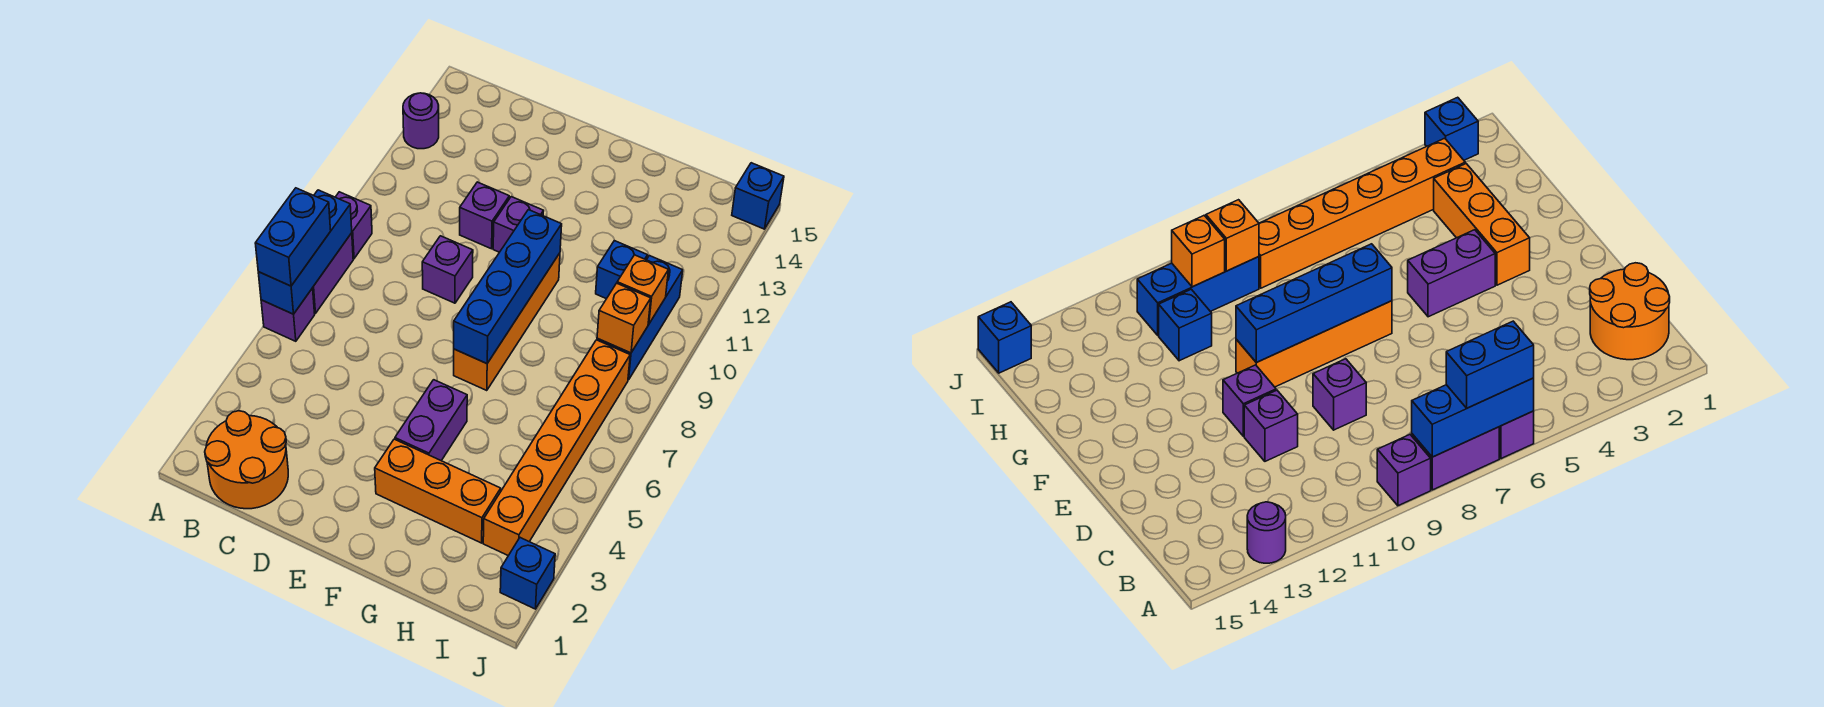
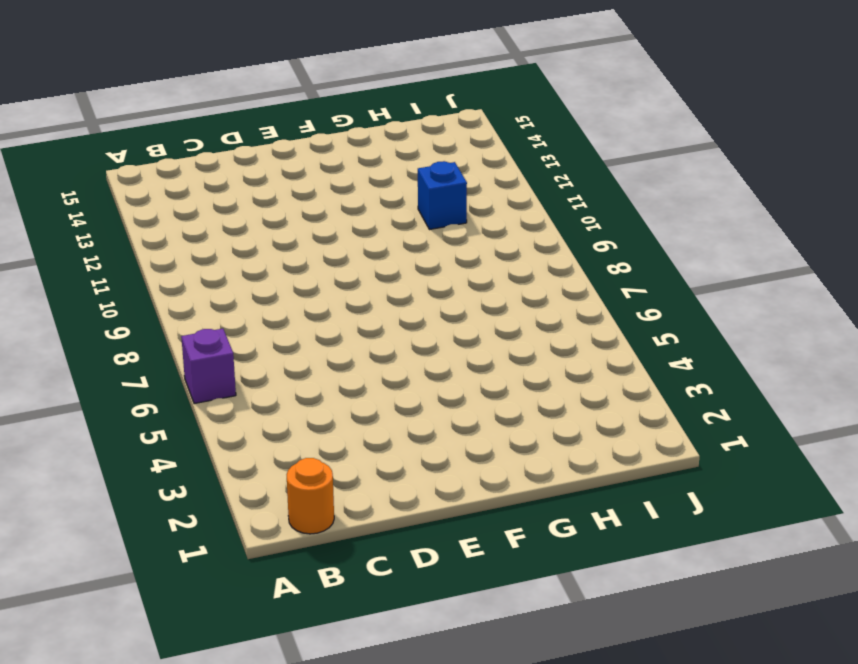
orange round brick B1 level 1 -> orange round brick B1:C2 level 1
none -> purple brick A7:A8 level 1
none -> purple brick A9 level 1
none -> purple round brick A13 level 1

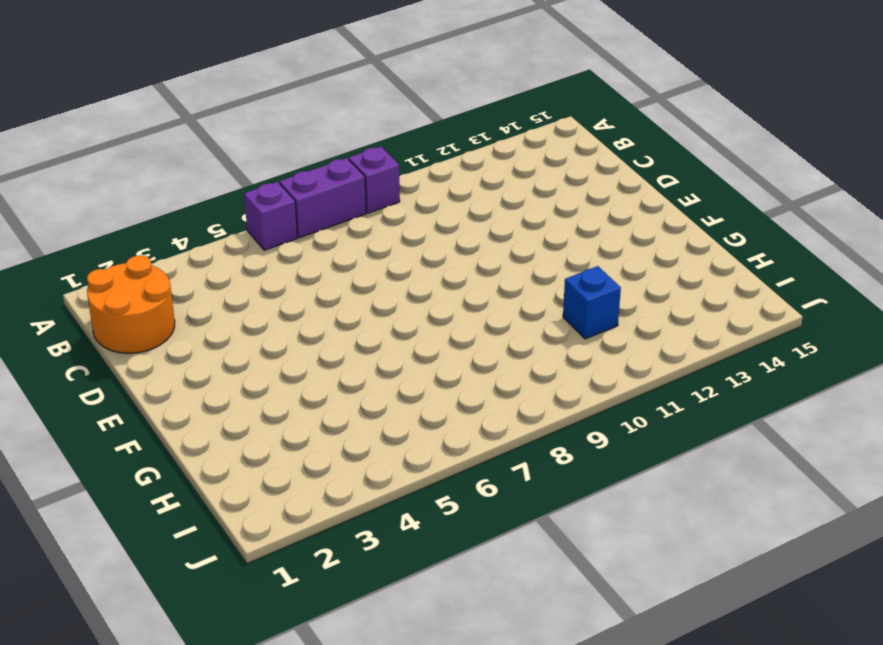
none -> purple round brick A13 level 1
none -> purple brick D9 level 1
none -> purple brick D11 level 1

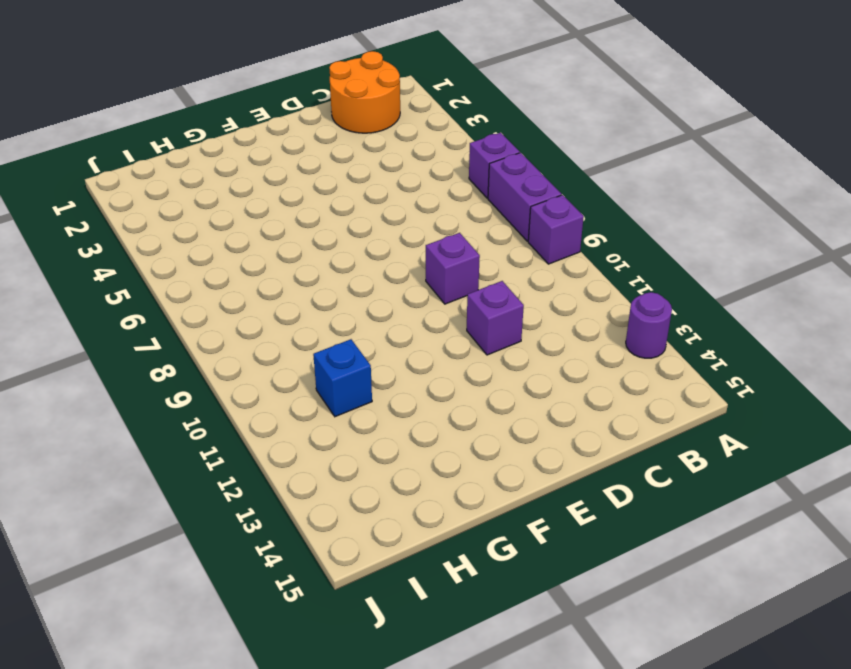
none -> purple brick E11 level 1
none -> orange brick F3:H3 level 1
none -> purple brick F4:F5 level 1

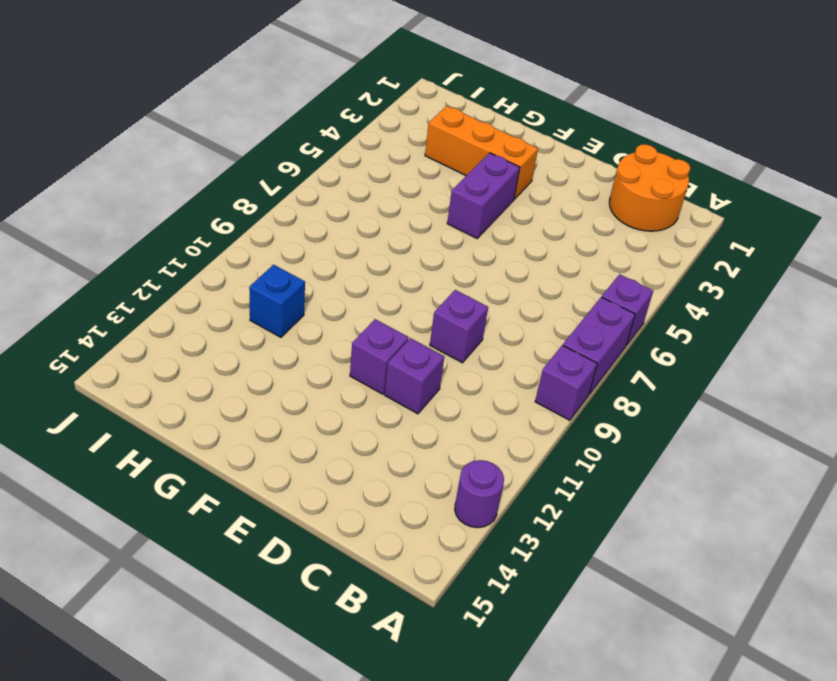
none -> orange brick F7:F10 level 1
none -> orange brick I3:I8 level 1
none -> blue brick I9:I11 level 1

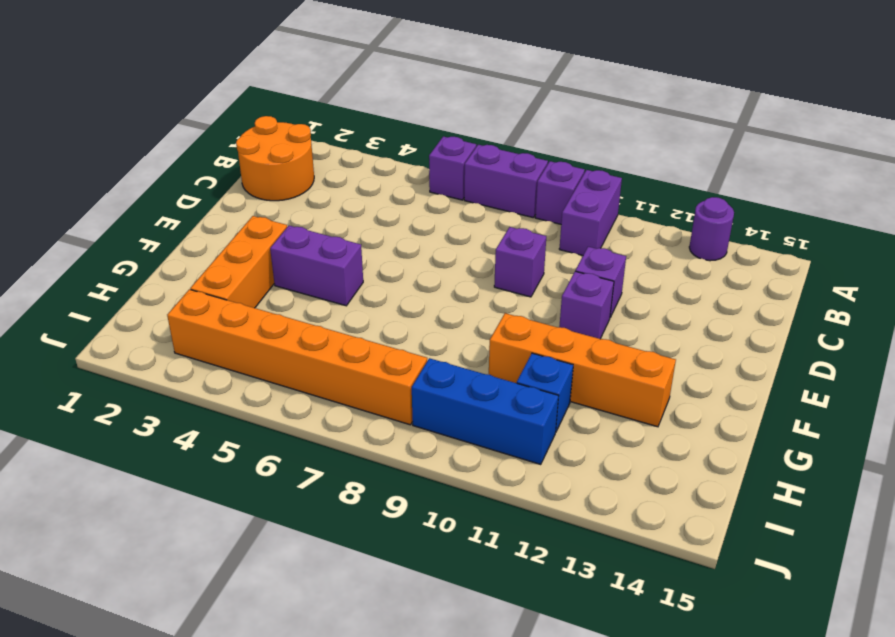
purple brick A10:B10 level 1 -> none
orange brick G10:G13 level 1 -> orange brick F7:F10 level 1
none -> blue brick J2 level 1
none -> blue brick J15 level 1
none -> blue brick A6:A8 level 2

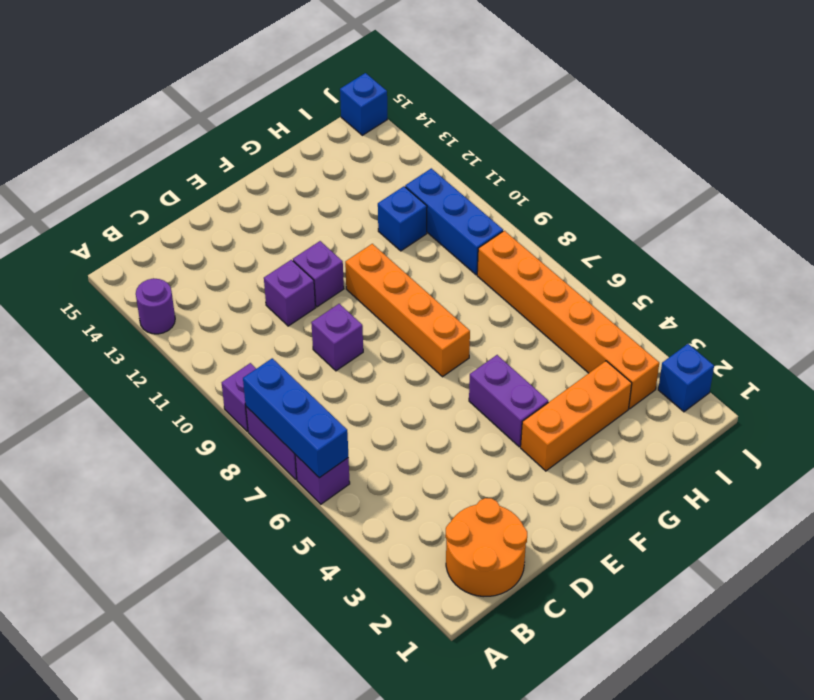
none -> blue brick F7:F10 level 2
none -> orange brick I9 level 2
none -> orange brick I10 level 2

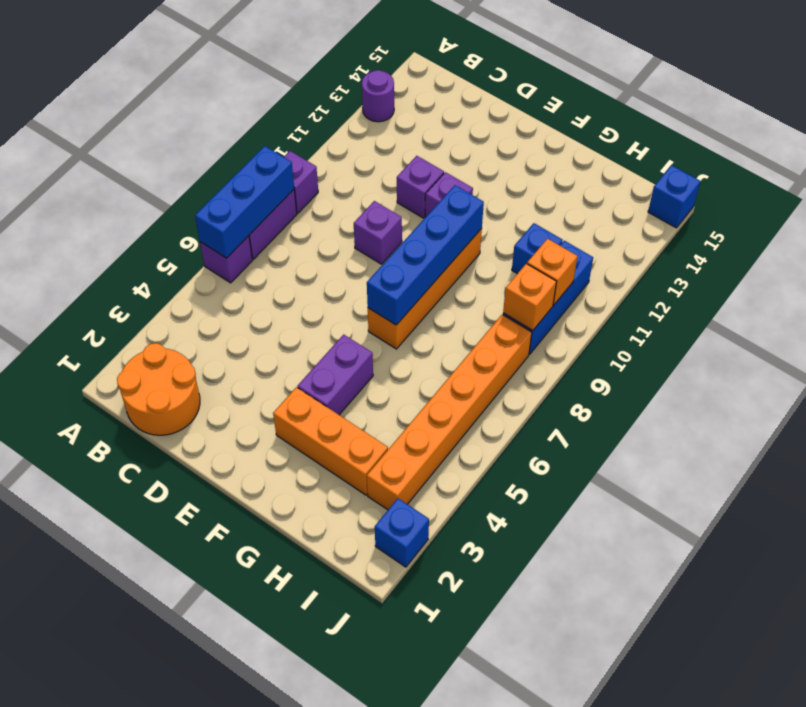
none -> blue brick A6:A7 level 3

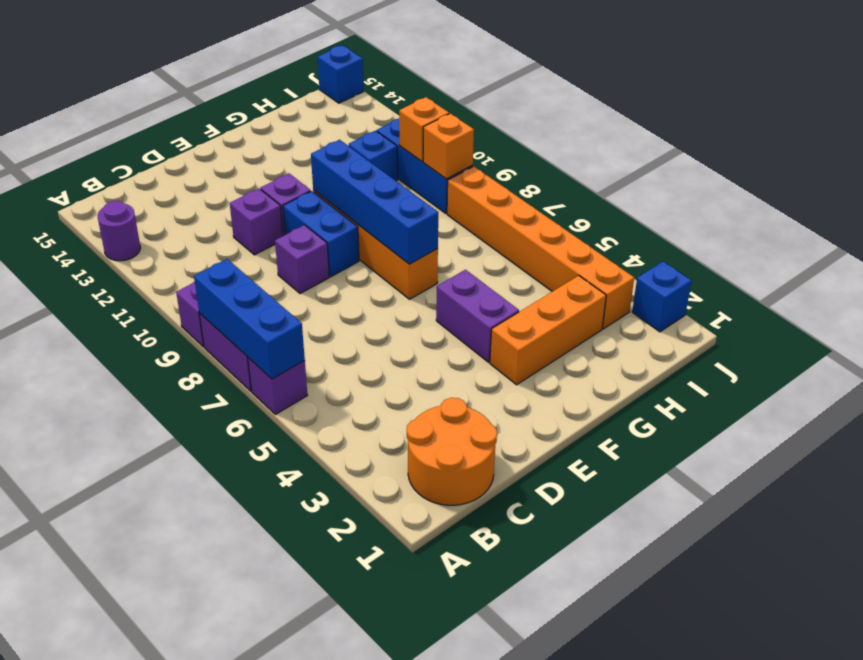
blue brick E9:E10 level 1 -> blue brick A6:A7 level 3

